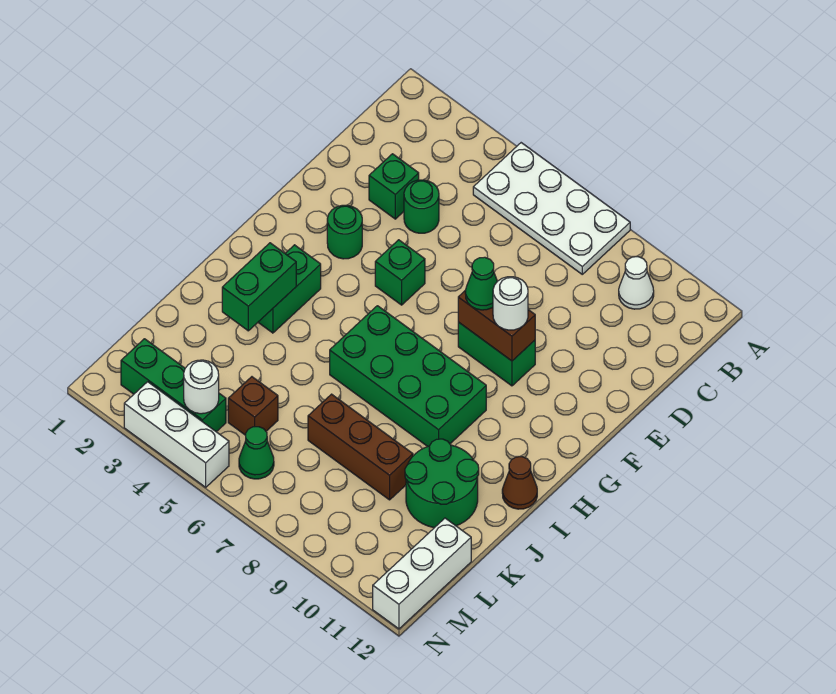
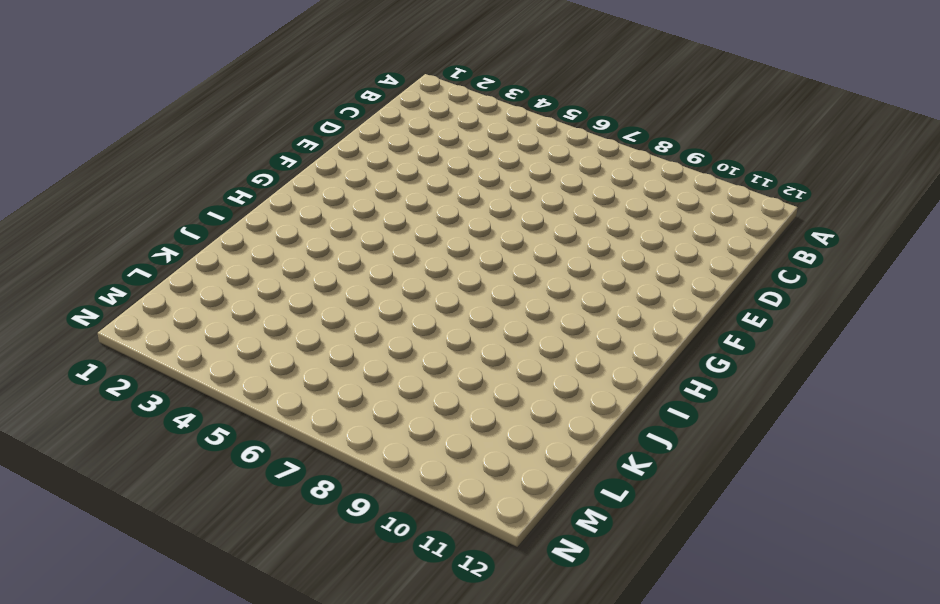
none -> white plate A5:B8 level 1
none -> white cone B10 level 1
none -> green brick D3 level 1

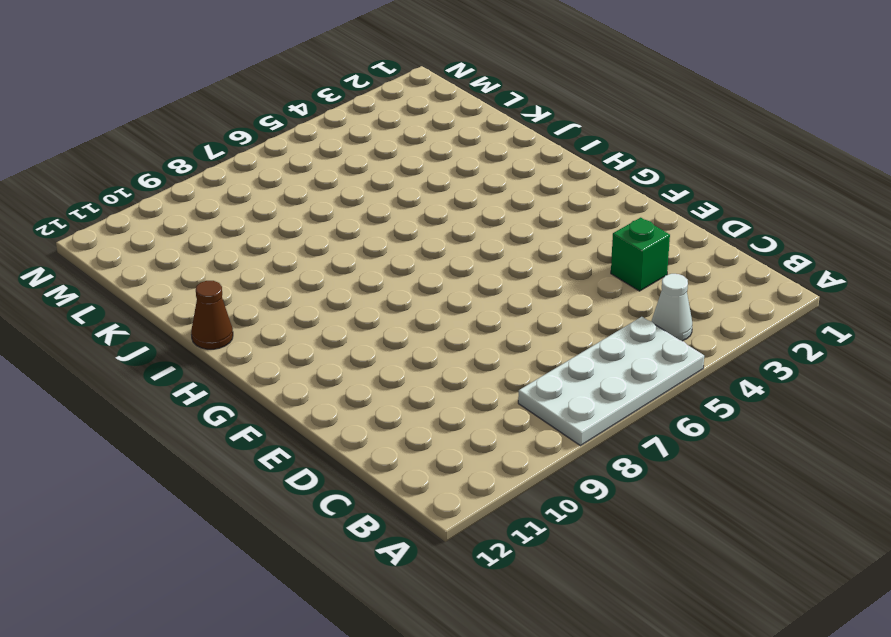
white cone B4 level 1 -> white cone B10 level 1
none -> green round brick D4 level 1
none -> green round brick F3 level 1
none -> green brick F5 level 1

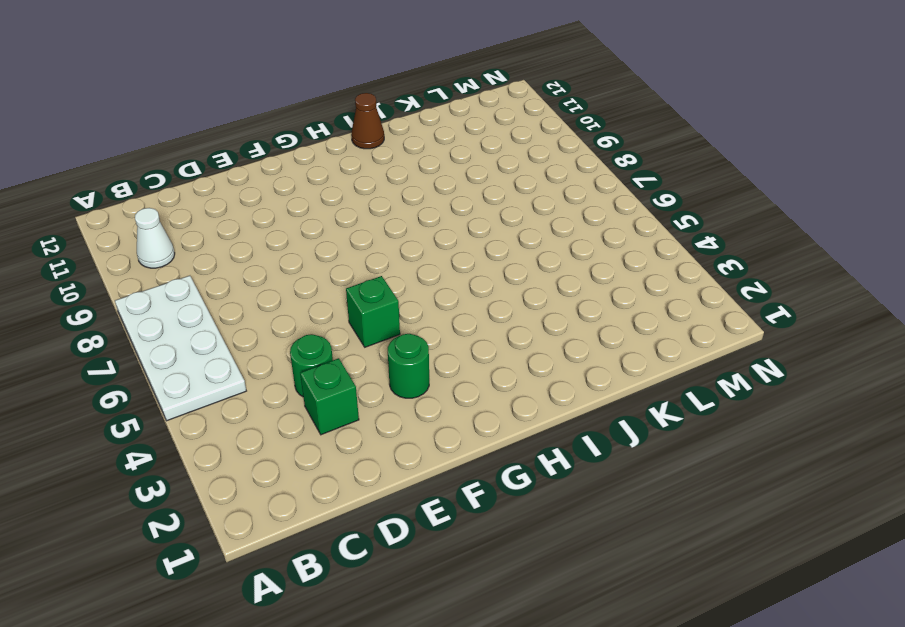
none -> green brick F8:F9 level 1
none -> green brick H3:I3 level 1
none -> green brick H6:I9 level 1

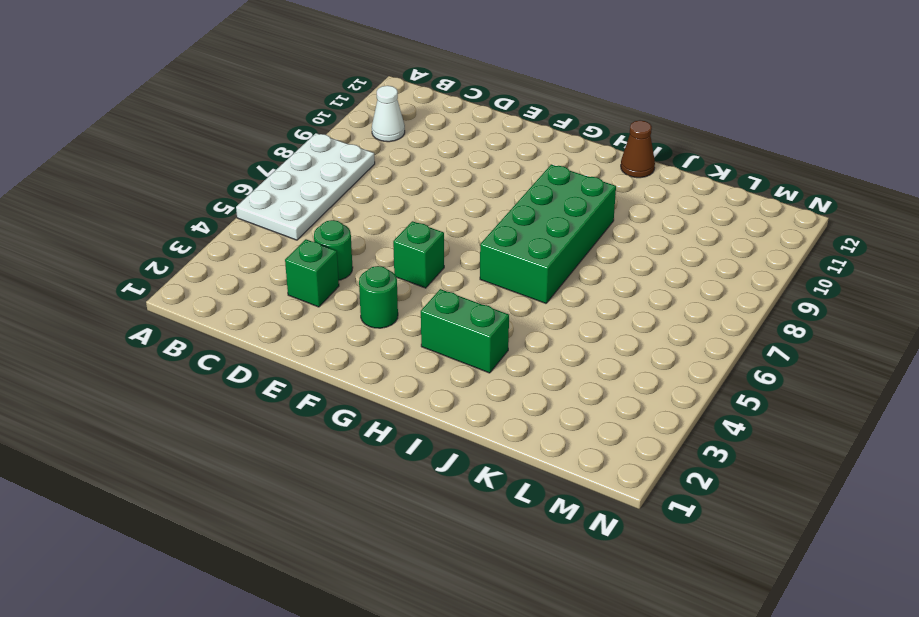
none -> green brick F8:F9 level 1
none -> green round brick J10:K11 level 1
none -> brown brick K7:K9 level 1

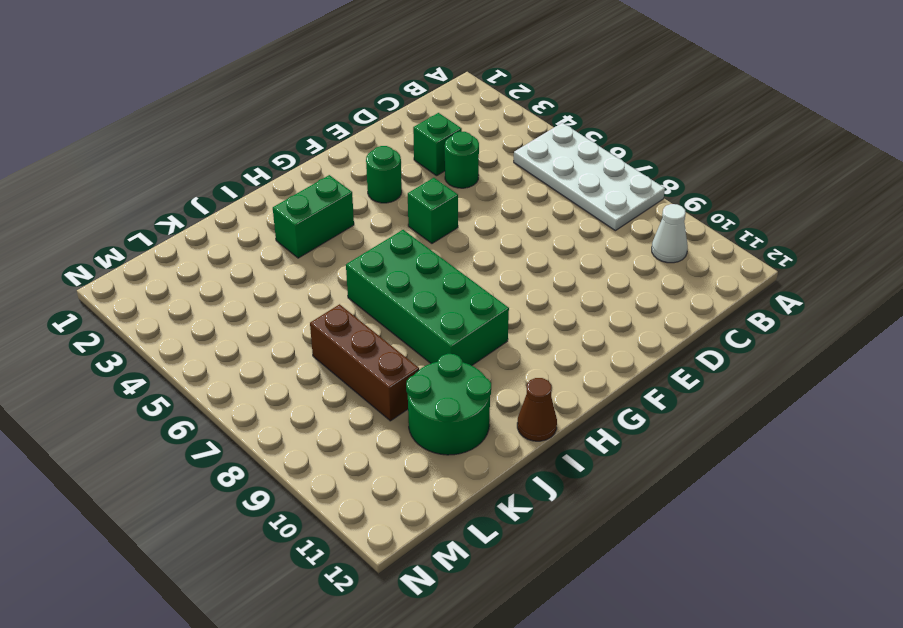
none -> green brick F8:F9 level 1
none -> brown brick L5 level 1
none -> white brick L12:N12 level 1

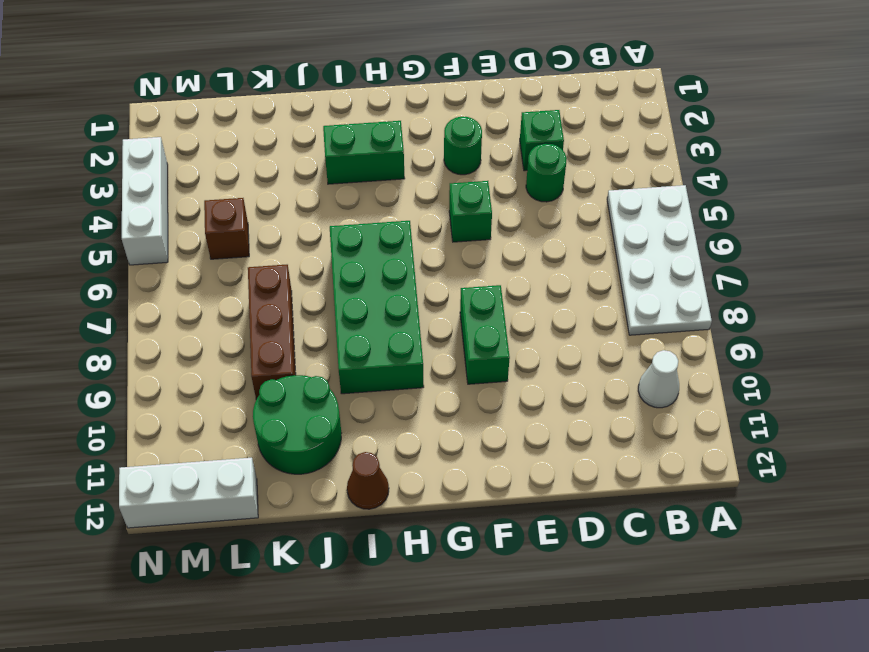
none -> green brick M2:M4 level 1
none -> green cone M6 level 1
none -> brown brick F8:F9 level 2

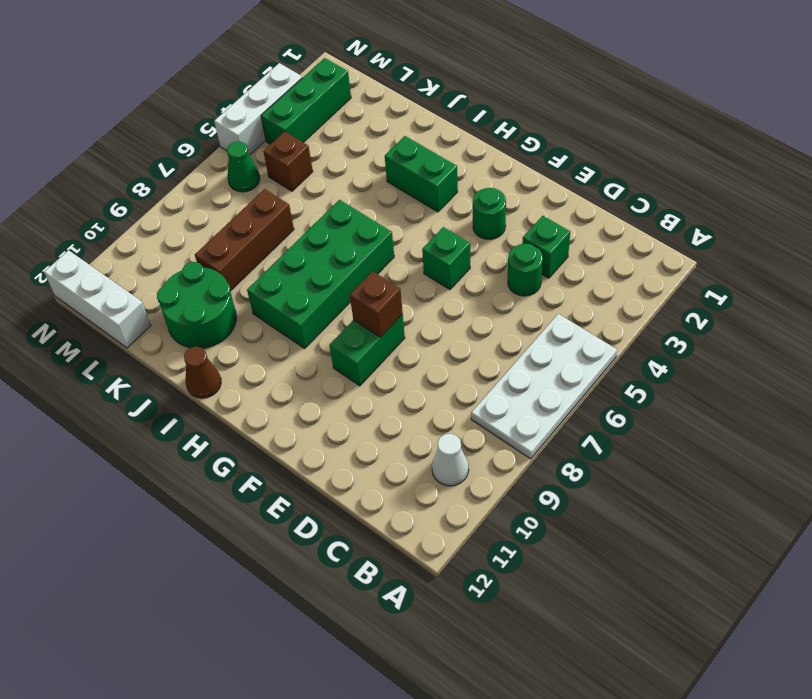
brown brick F8 level 2 -> brown brick F8:F9 level 2
none -> green brick I3:J3 level 2
none -> white round brick M4 level 2
none -> green cone F8 level 3

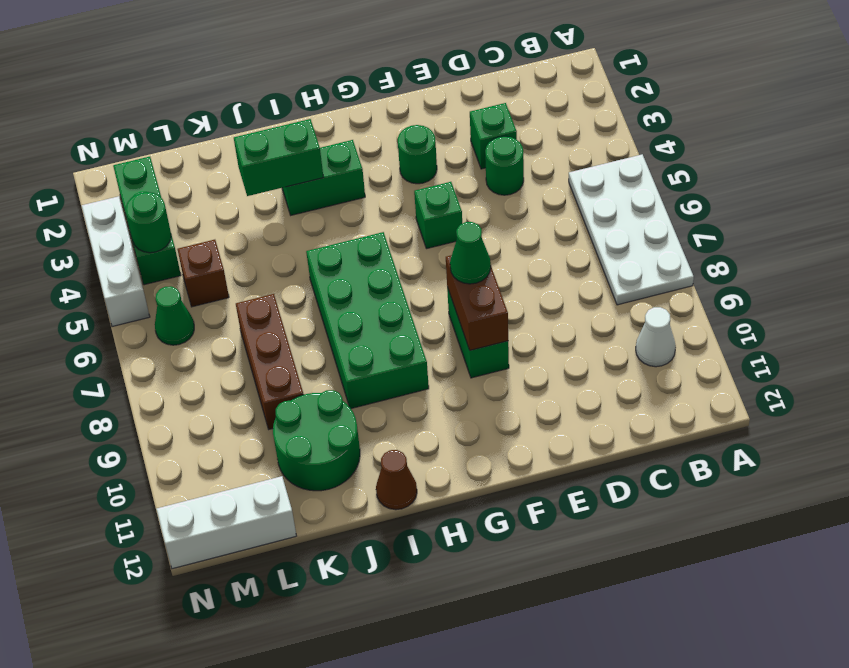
green round brick M4 level 2 -> white round brick M4 level 2
none -> white round brick F9 level 3

